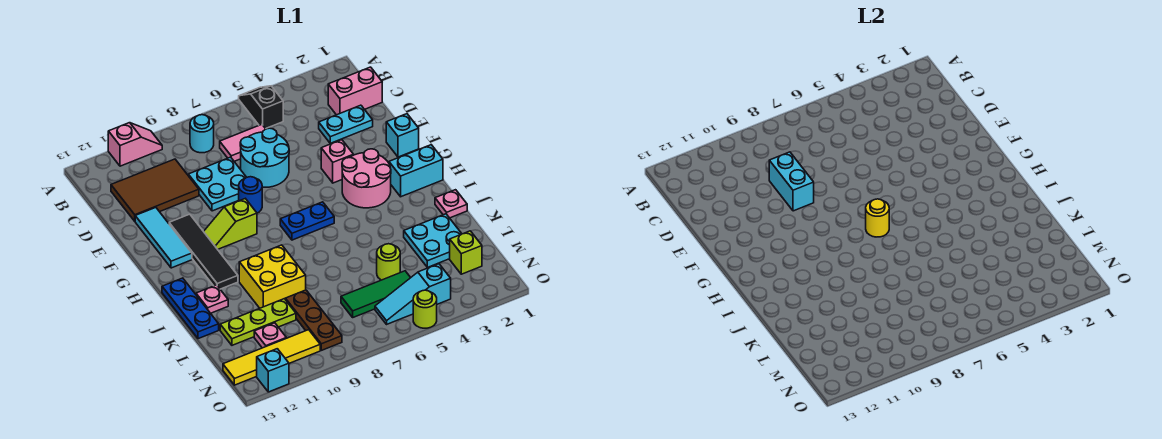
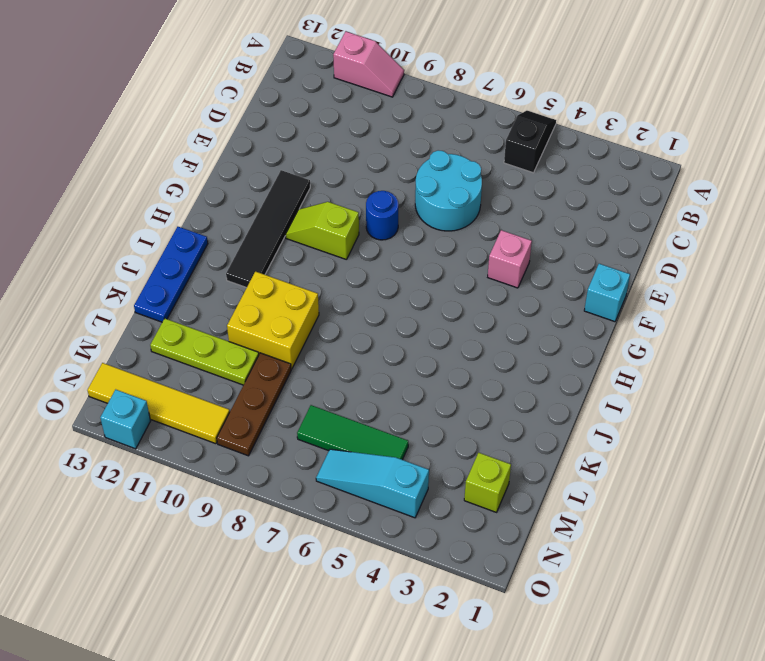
none -> cyan round brick B8 level 1
none -> pink brick C1:C2 level 1
none -> pink tile C6:C7 level 1
none -> brown tile C10:D12 level 1

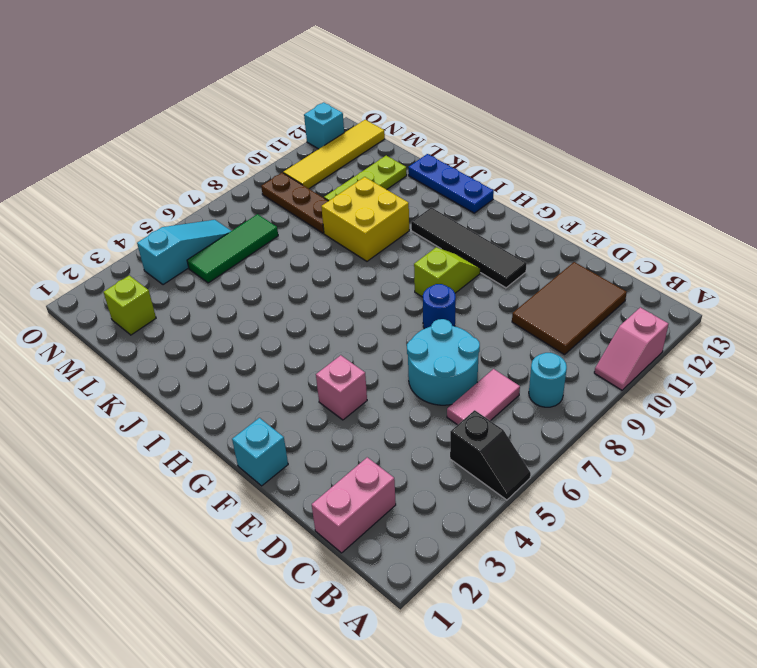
none -> cyan plate D2:D3 level 1
none -> cyan plate D8:E9 level 1
none -> cyan tile E12:G12 level 1
none -> pink round brick G3:H4 level 1

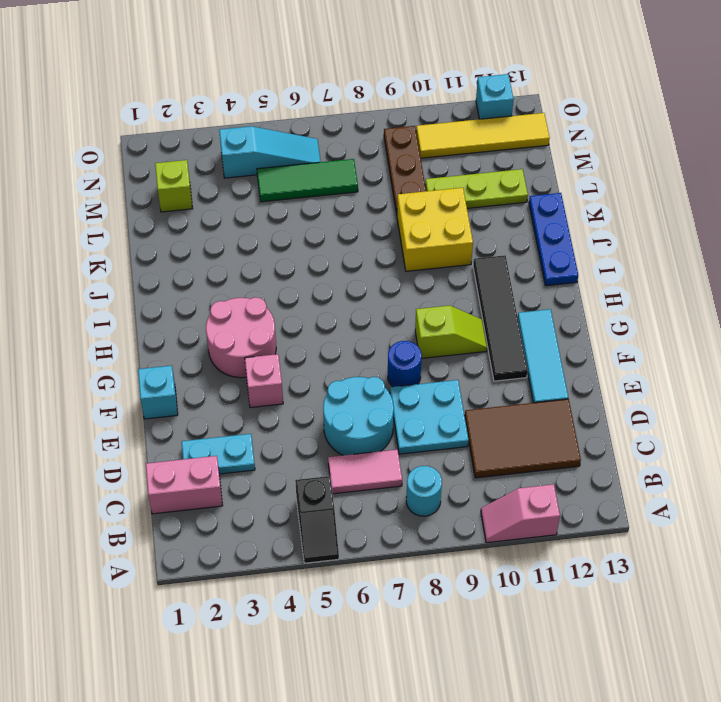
none -> cyan brick H1:H2 level 1
none -> blue plate H6:H7 level 1
none -> pink plate J1 level 1
none -> pink plate J12 level 1

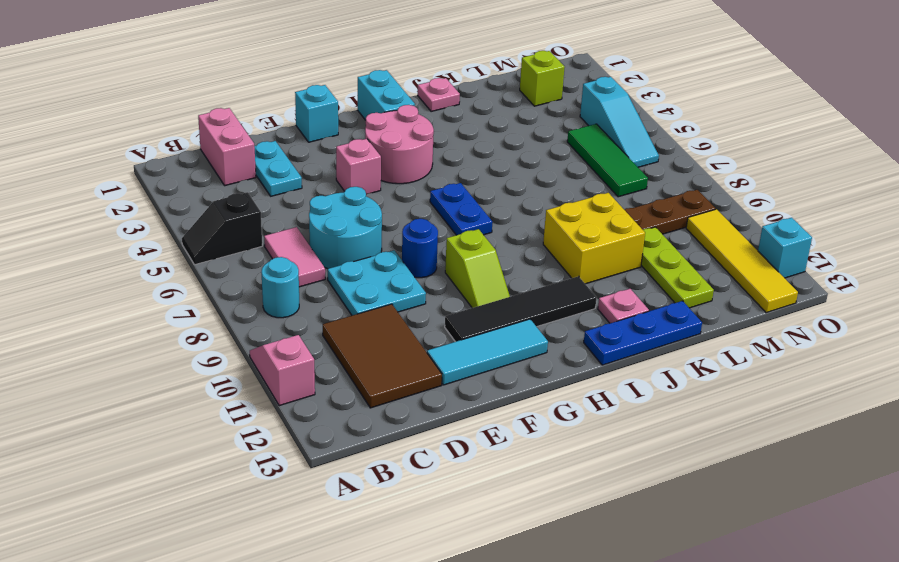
none -> cyan plate K2:L3 level 1
none -> lime round brick L5 level 1
none -> pink plate M11 level 1
none -> lime round brick O5 level 1

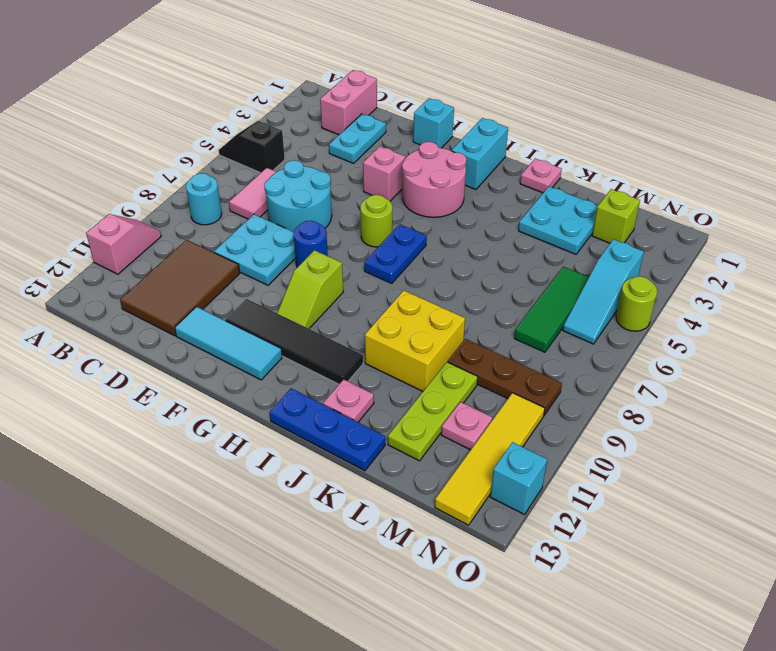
lime round brick G6 level 1 -> lime round brick L5 level 1
none -> cyan brick D9:E9 level 2
none -> yellow round brick H7 level 2

